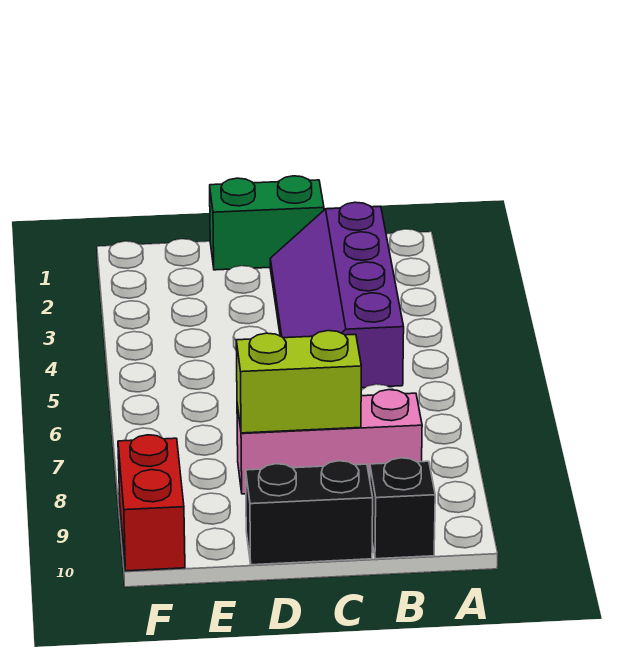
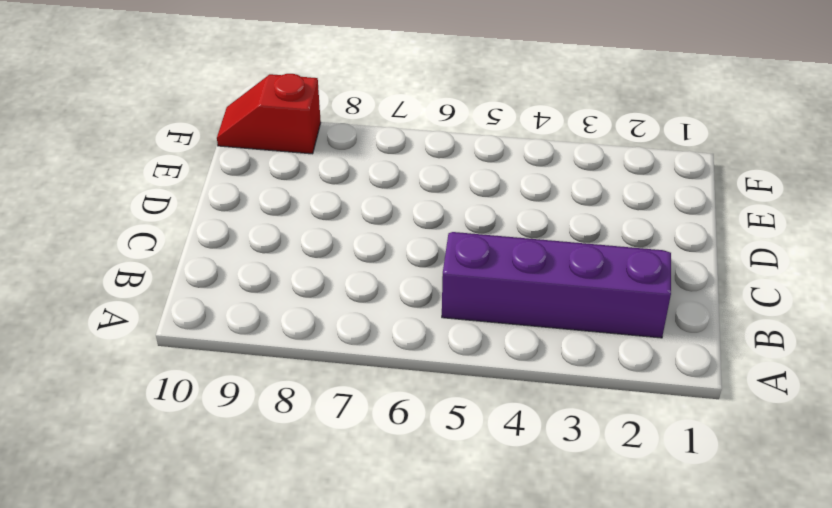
red slope F9:F10 level 1 top 9 -> red brick F9:F10 level 1
none -> pink brick B8:D8 level 1
none -> black brick B10 level 1

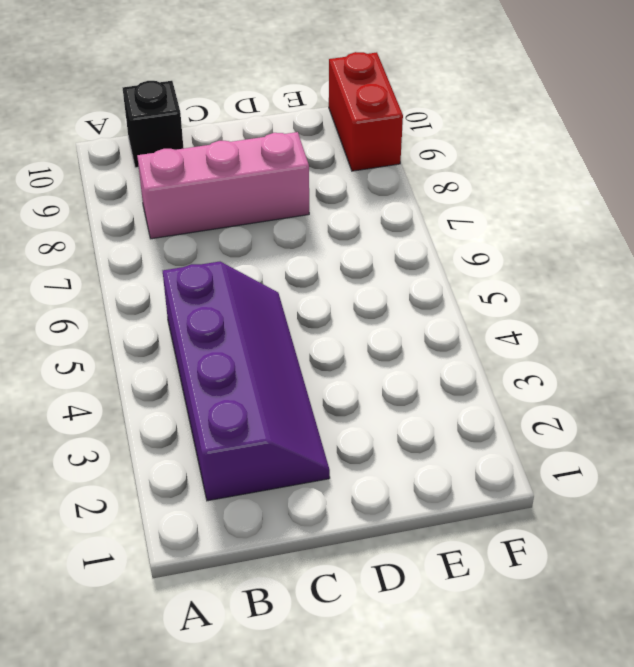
none -> green brick C1:D1 level 1
none -> black brick C10:D10 level 1

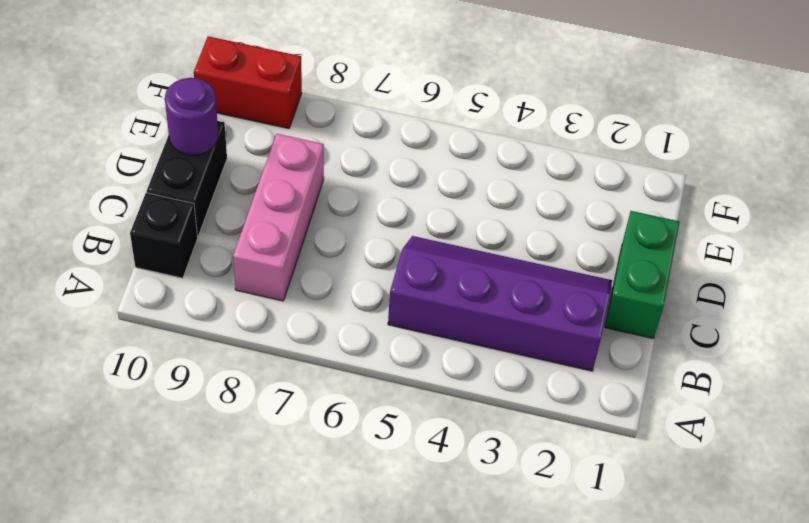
purple round brick D10 level 2 -> none
none -> lime brick C8:D8 level 2

